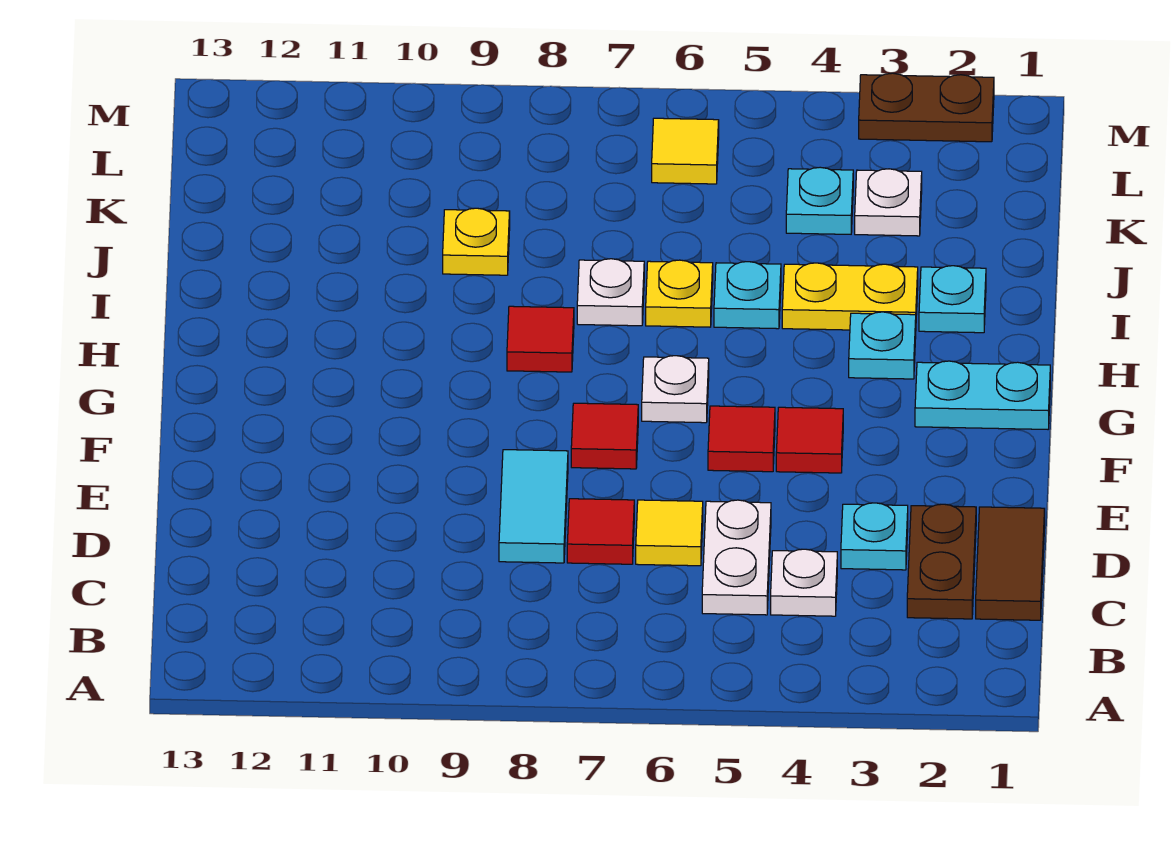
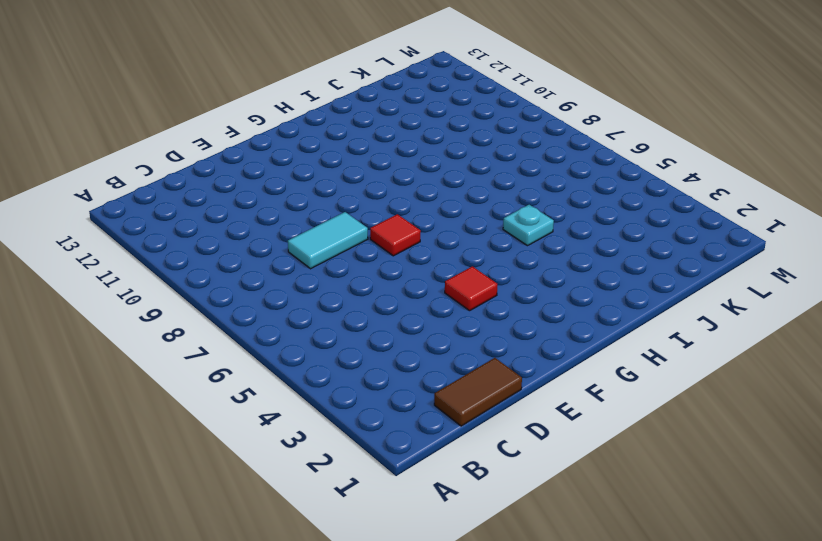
none -> brown plate C2:D2 level 1
none -> white plate C4 level 1
none -> white plate C5:D5 level 1

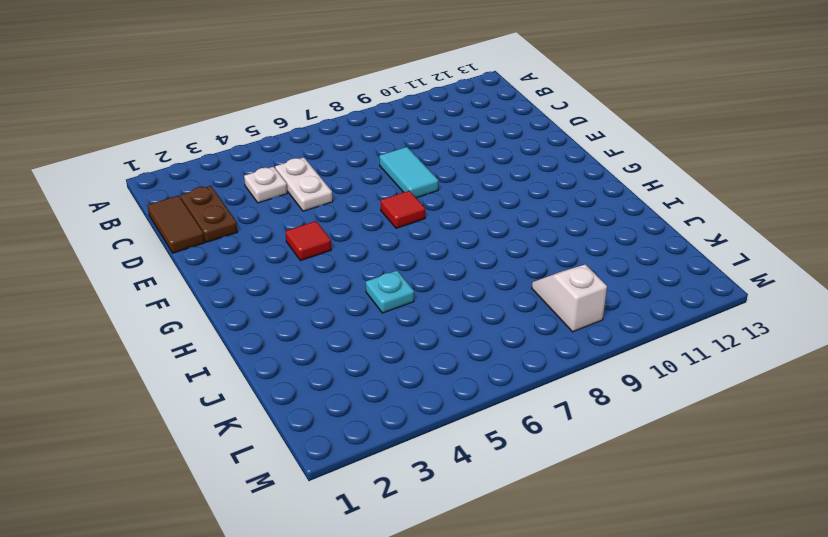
white slope K9:L9 level 1 top L -> none
none -> cyan plate D3 level 1
none -> yellow tile D6 level 1
none -> red tile D7 level 1

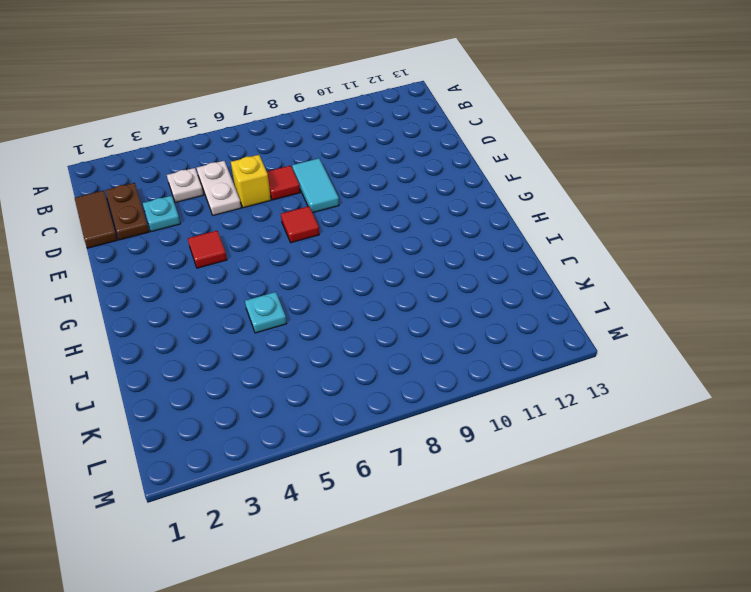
yellow brick D6 level 1 -> yellow tile D6 level 1
none -> red tile F5 level 1
none -> cyan plate G1:G2 level 1
none -> white plate G6 level 1

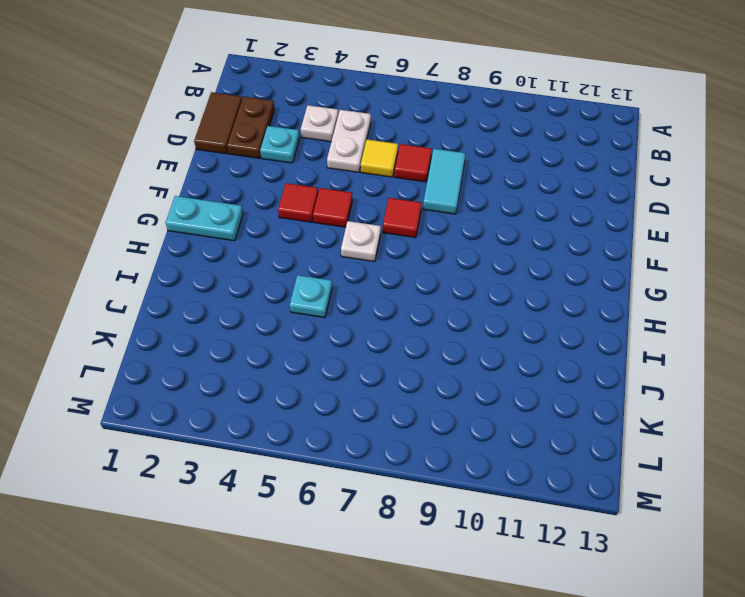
none -> cyan plate H3 level 1
none -> red tile H8 level 1
none -> cyan plate I2 level 1

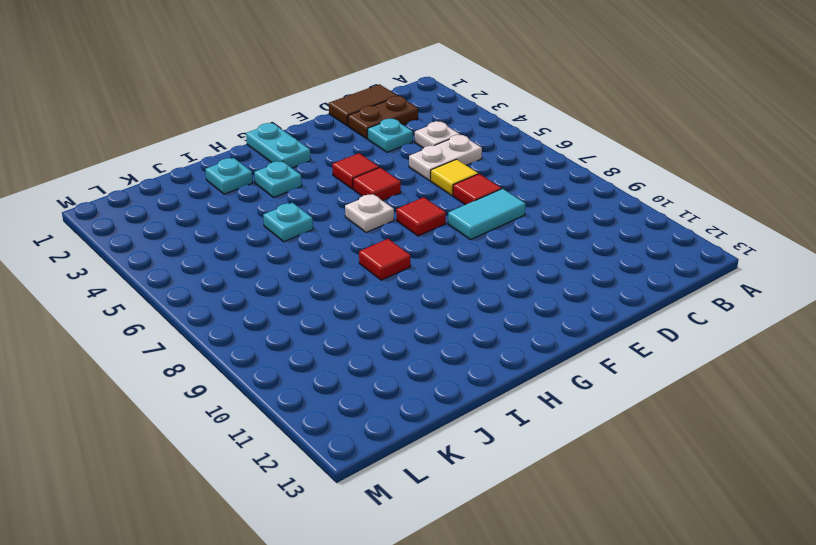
none -> yellow plate I3:I4 level 1
none -> yellow plate I6 level 1
none -> white plate I7 level 1

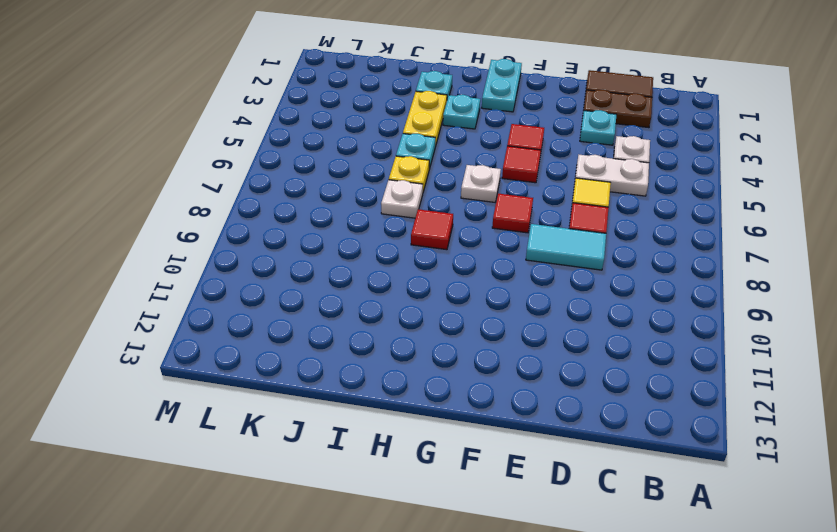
none -> yellow plate J9 level 1
none -> white plate K3 level 1
none -> cyan plate K4 level 1

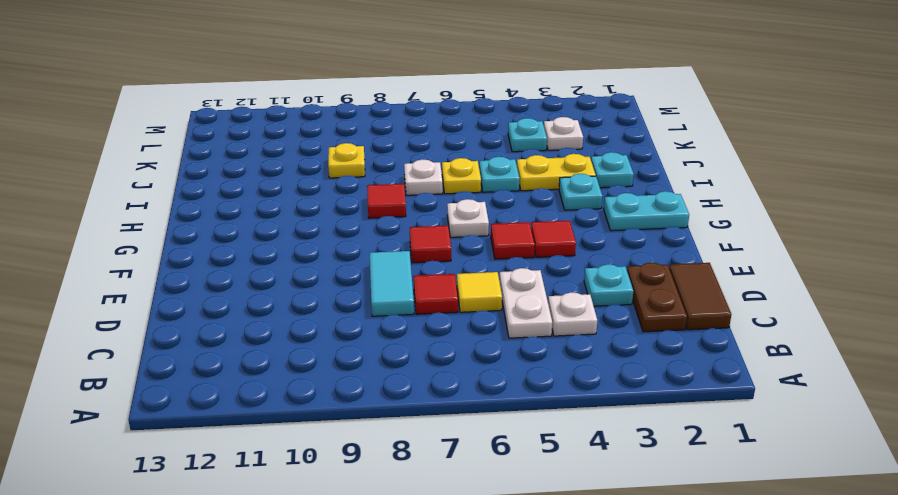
none -> yellow tile L6 level 1
none -> brown plate M2:M3 level 1

